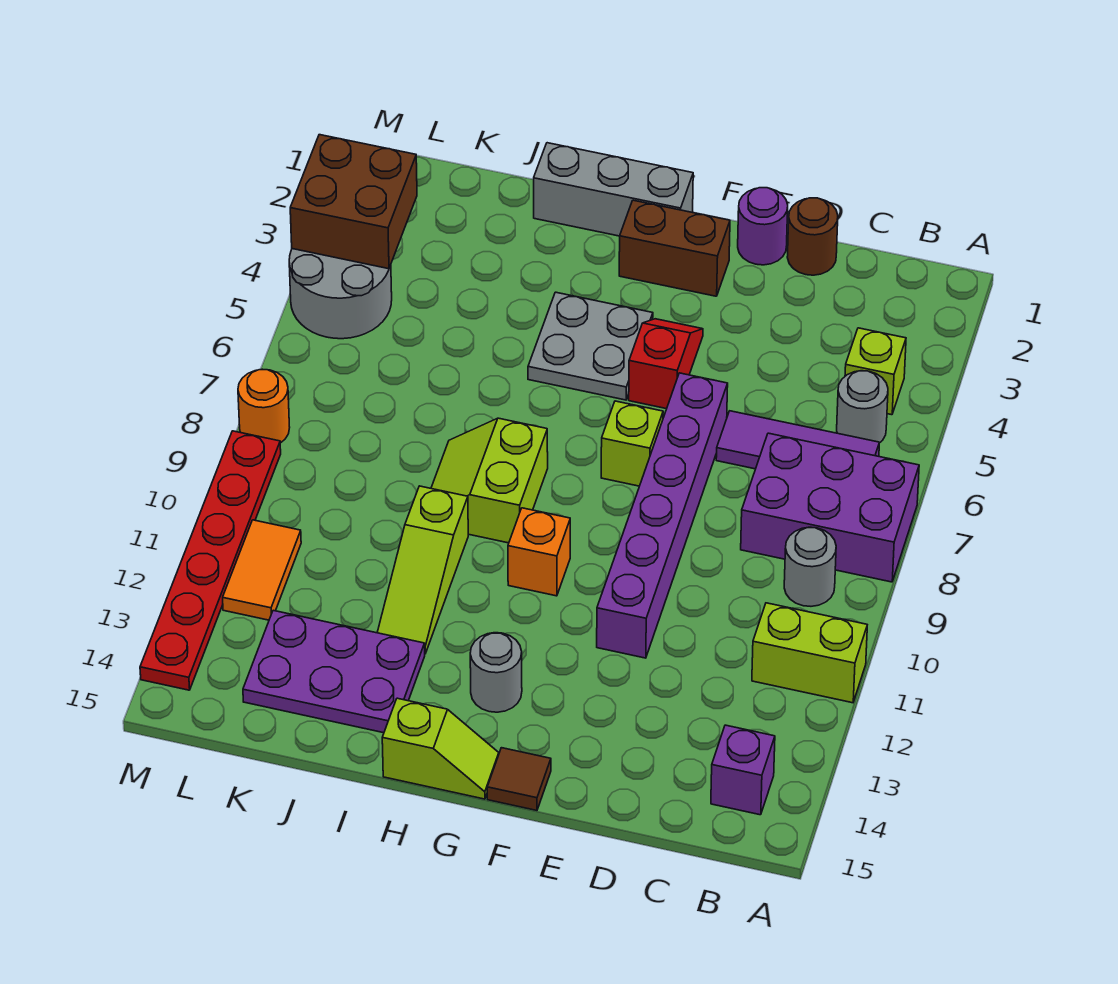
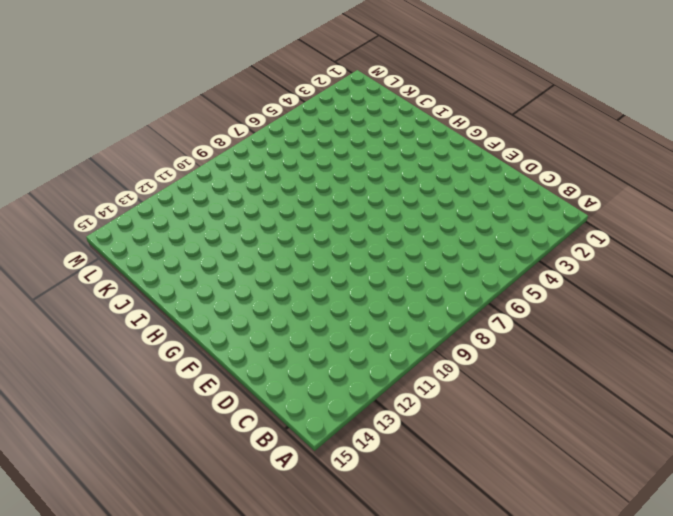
none -> purple brick A7:C8 level 1
none -> lime brick A11:B11 level 1
none -> lime brick B4 level 1

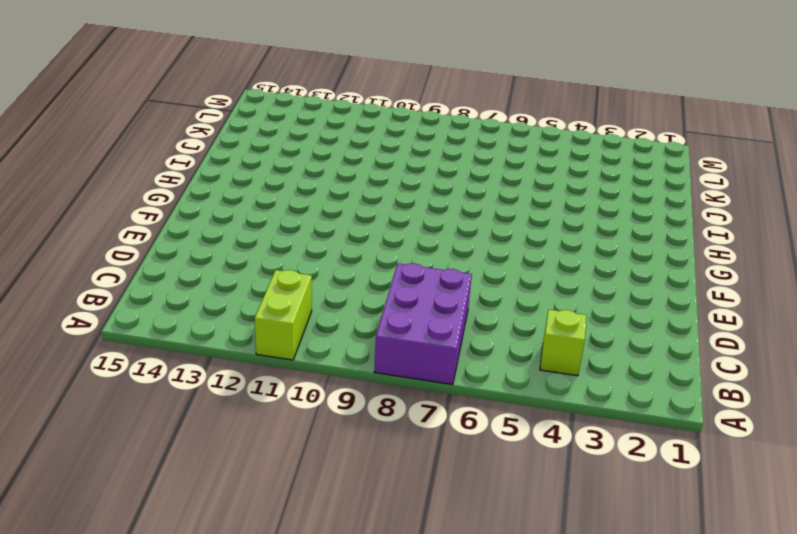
none -> grey round brick B5 level 1
none -> purple tile B6:D6 level 1
none -> grey round brick B9 level 1

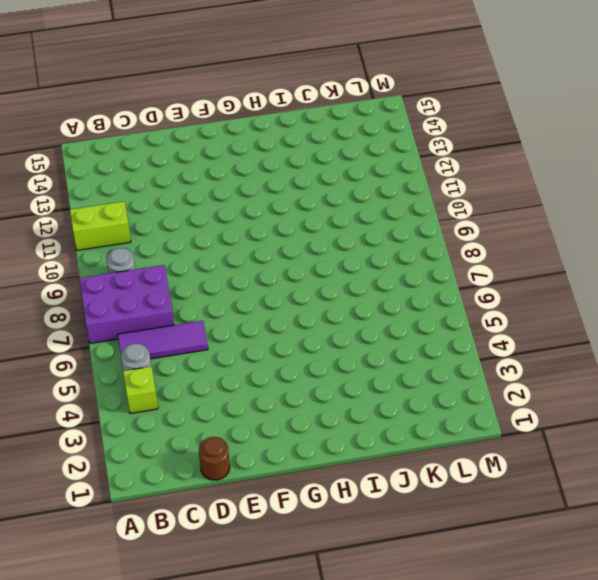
none -> purple brick B14 level 1
none -> purple round brick E1 level 1
none -> purple brick E6:E11 level 1

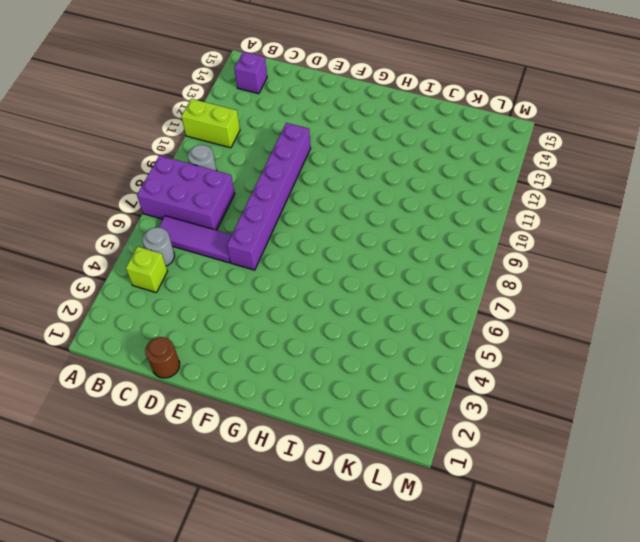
none -> purple round brick E1 level 1
none -> brown brick F2:G2 level 1
none -> red slope F4:F5 level 1 top 5

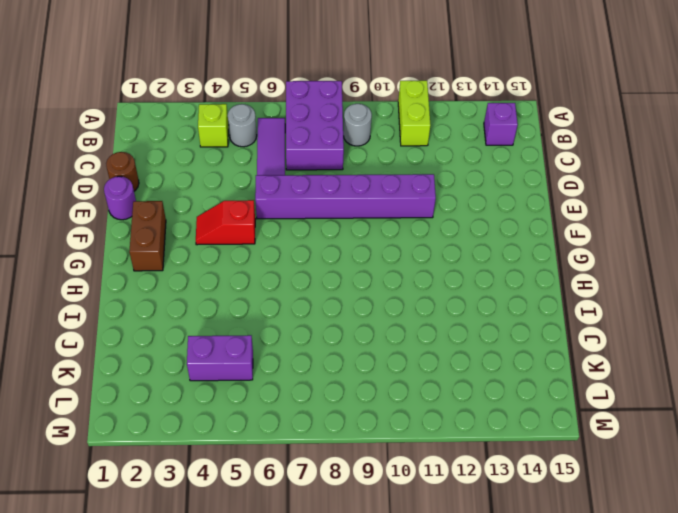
purple brick K4:K5 level 1 -> none
none -> lime brick F7 level 1
none -> brown tile F15 level 1
none -> grey brick G1:I1 level 1

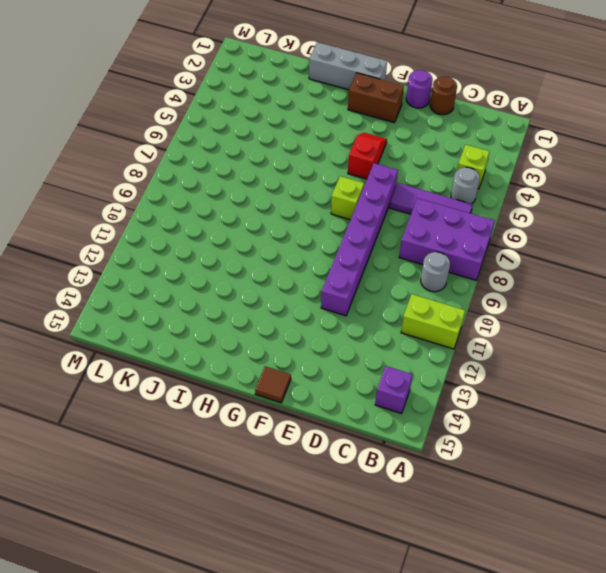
none -> grey plate G4:H5 level 1
none -> orange brick G10 level 1
none -> grey round brick G13 level 1

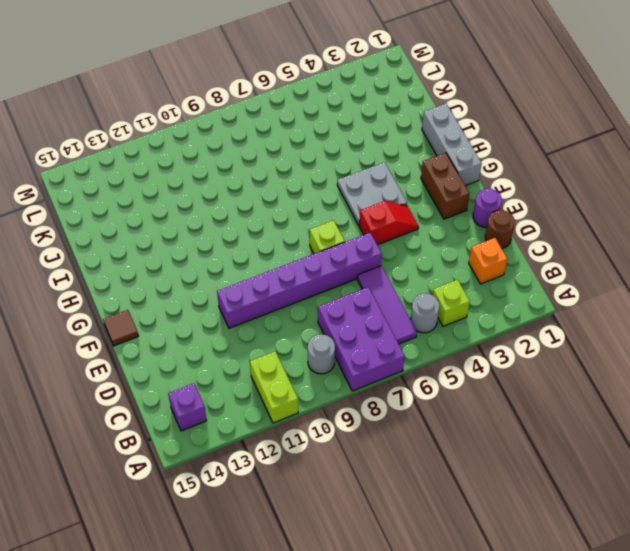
orange brick C2 level 1 -> orange brick G10 level 1
none -> grey round brick G13 level 1
none -> lime slope G15:H15 level 1 top H
none -> lime slope H8:I9 level 1 top H

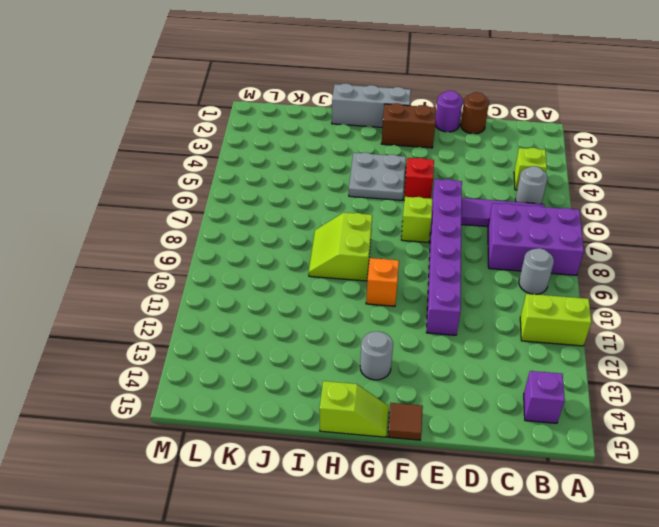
none -> lime slope I10:I12 level 1 top 10
none -> purple plate I13:K14 level 1
none -> grey round brick L4:M5 level 1

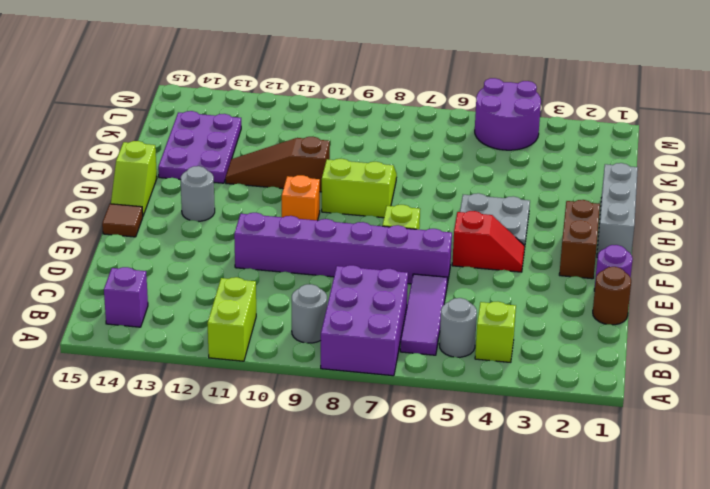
brown slope I10:I12 level 1 top 10 -> lime slope I10:I12 level 1 top 10
purple round brick L4:M5 level 1 -> grey round brick L4:M5 level 1
none -> orange tile L11:L12 level 1
none -> orange round brick M8 level 1
none -> red plate M9:M14 level 1

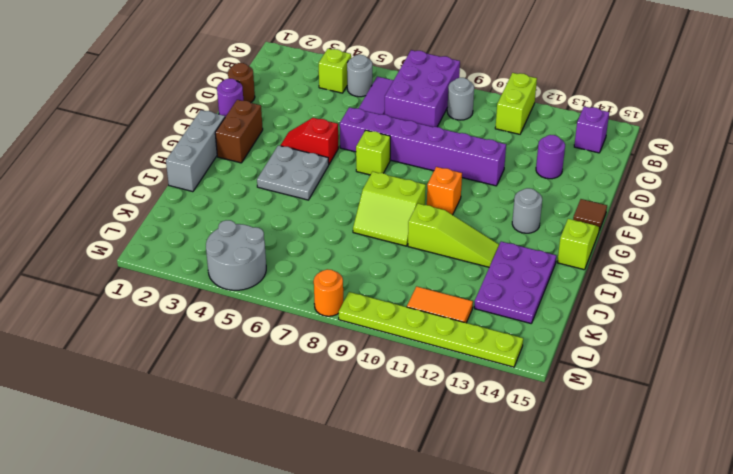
purple round brick D13 level 1 -> none
lime plate M9:M14 level 1 -> red plate M9:M14 level 1
none -> brown brick L3:M4 level 2

